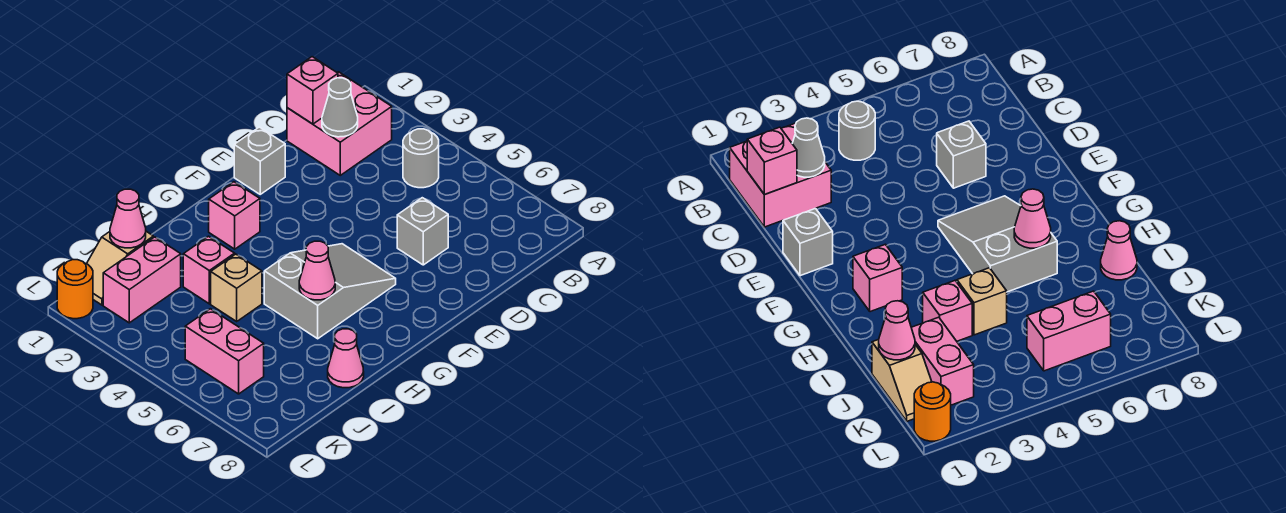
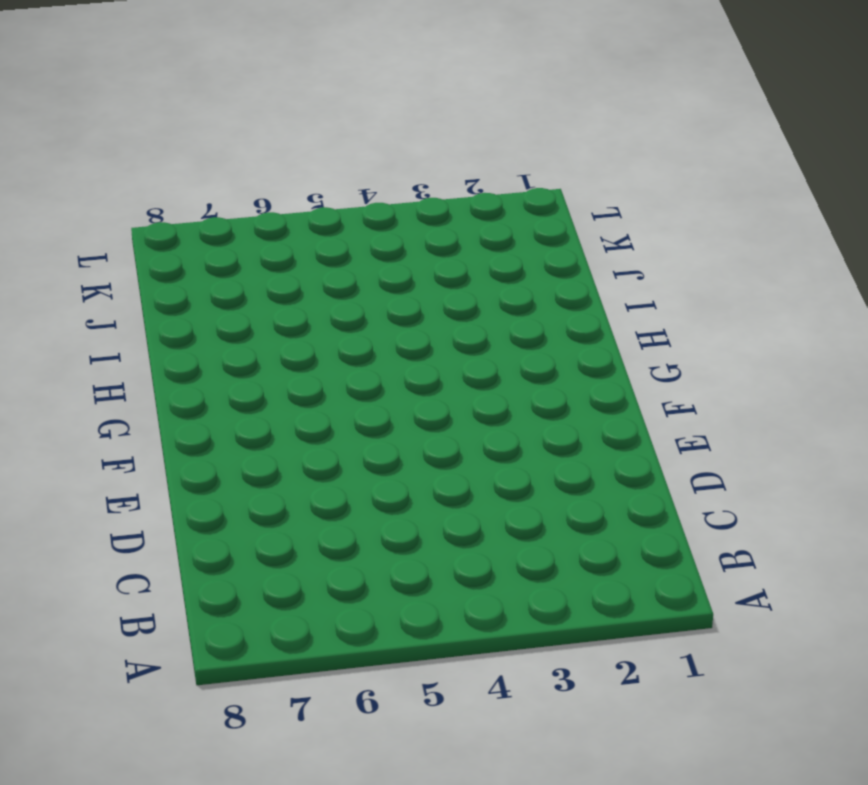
none -> pink brick B1:C2 level 1
none -> grey round brick B4 level 1
none -> grey brick D6 level 1

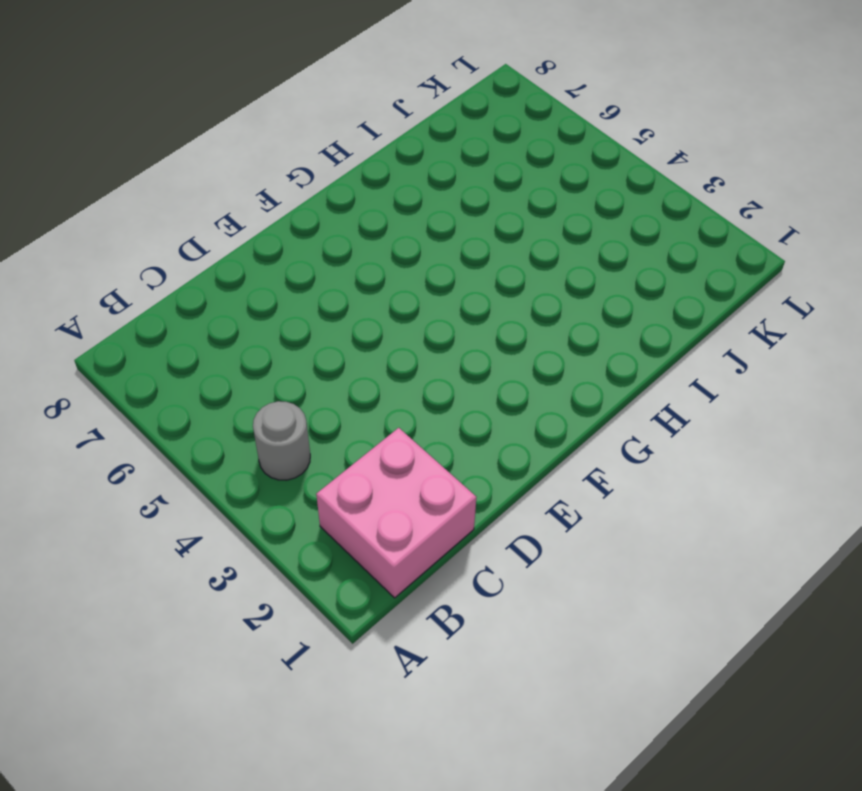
none -> grey brick D6 level 1
none -> grey brick E1 level 1
none -> grey slope F5:H6 level 1 top H

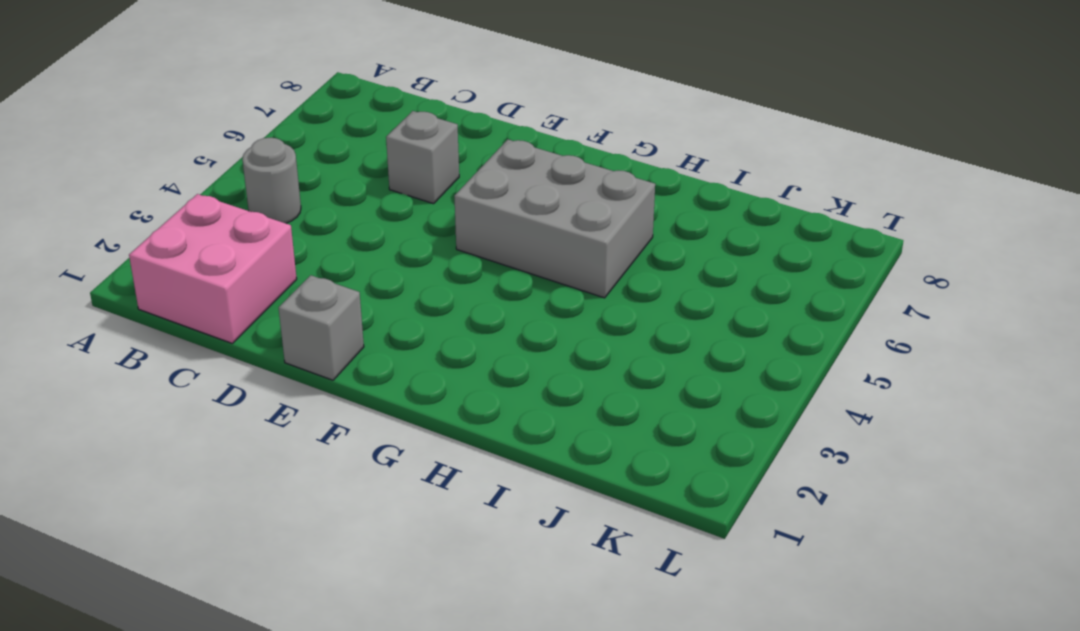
grey brick F5:H6 level 1 -> grey slope F5:H6 level 1 top H
none -> pink brick G2 level 1
none -> pink brick I3 level 1
none -> tan brick I4 level 1

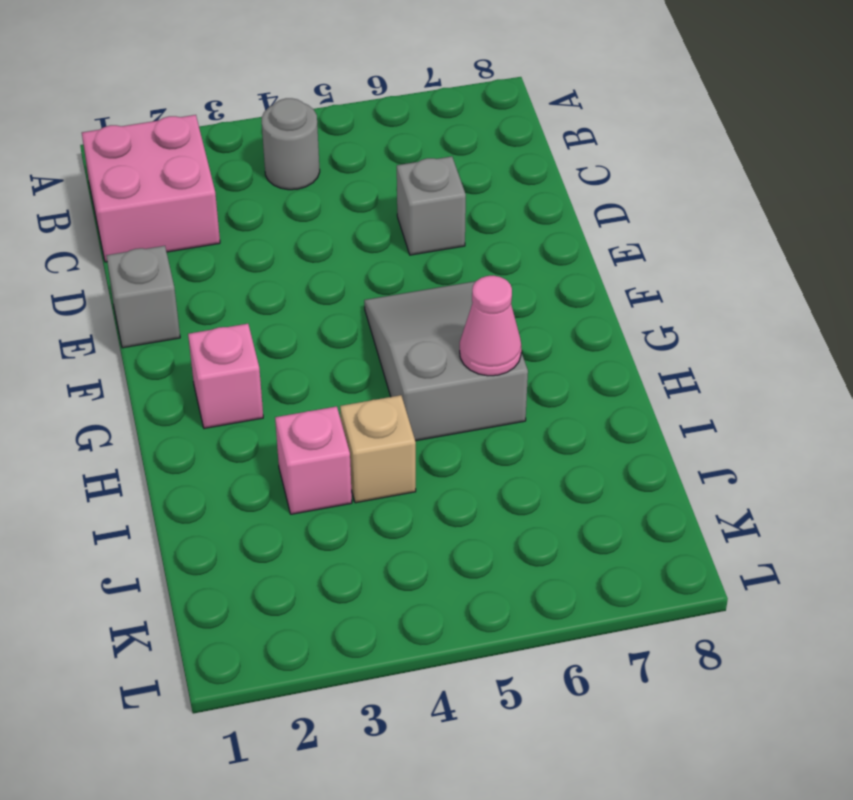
none -> pink cone I8 level 1
none -> tan slope J1:K1 level 1 top J
none -> pink brick J2:K2 level 1

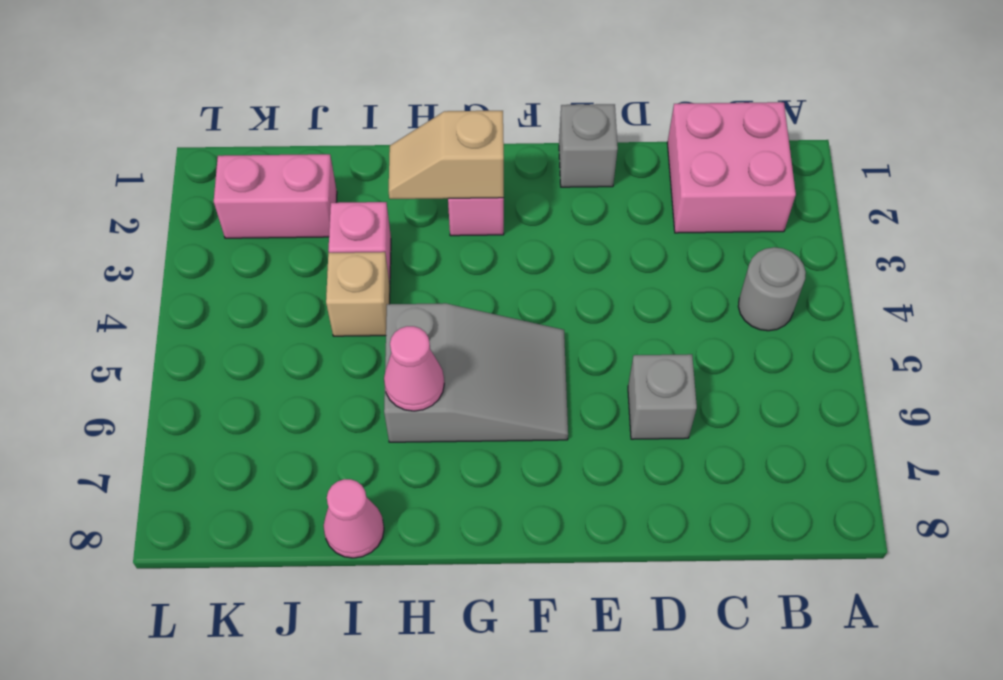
tan slope G2:H2 level 2 top G -> tan slope J1:K1 level 1 top J
none -> pink brick K5:K6 level 1
none -> orange round brick L1 level 1
none -> pink brick C1 level 2

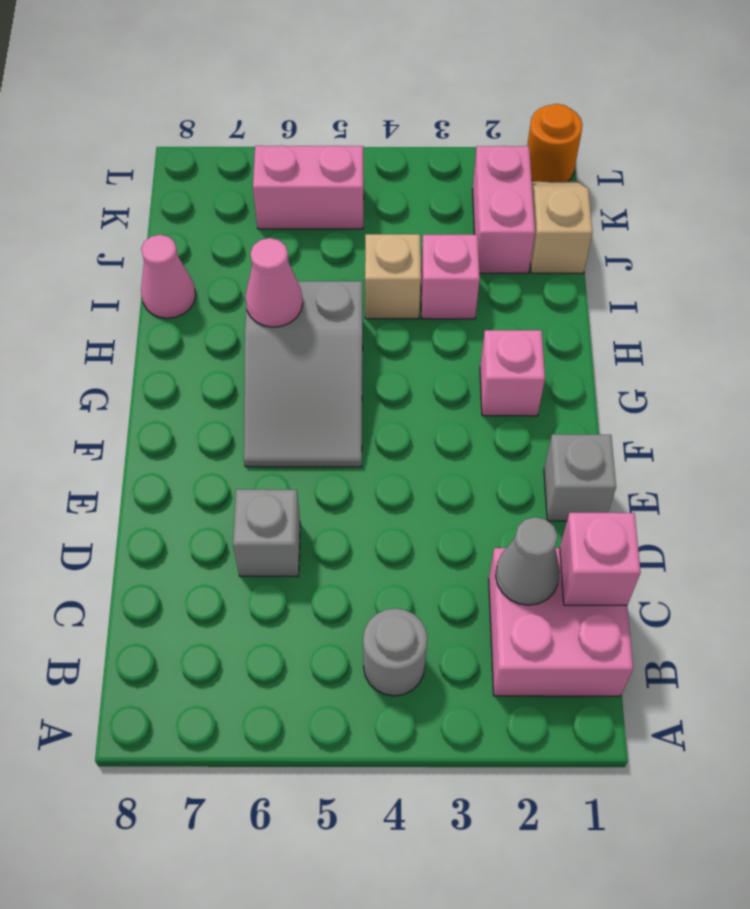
none -> pink cone J1 level 2

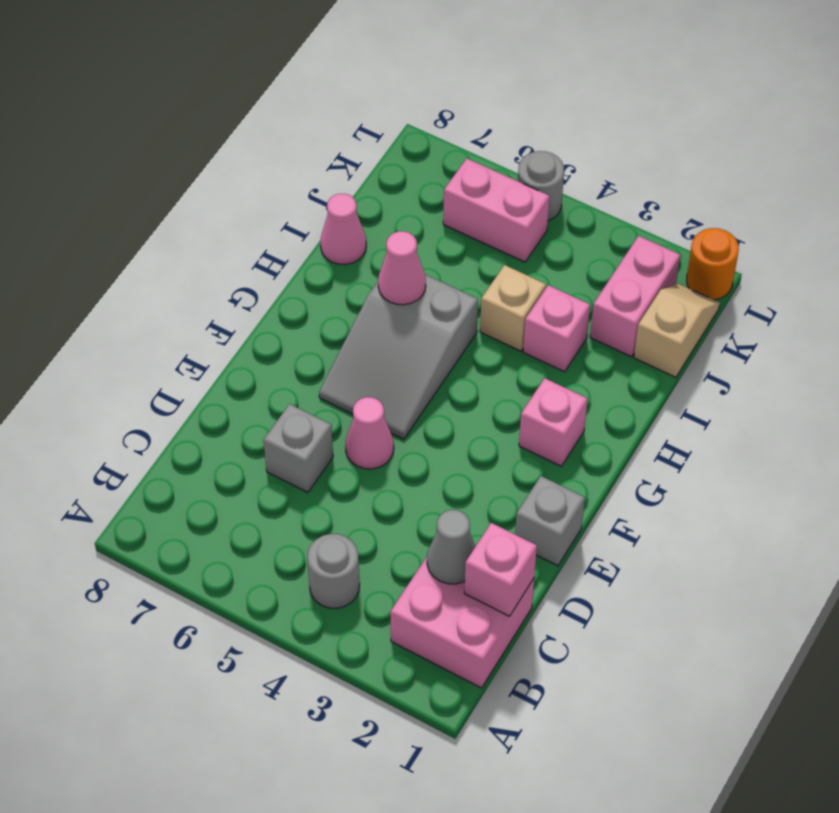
pink cone E5 level 1 -> pink cone J1 level 2
grey round brick L5 level 1 -> none

